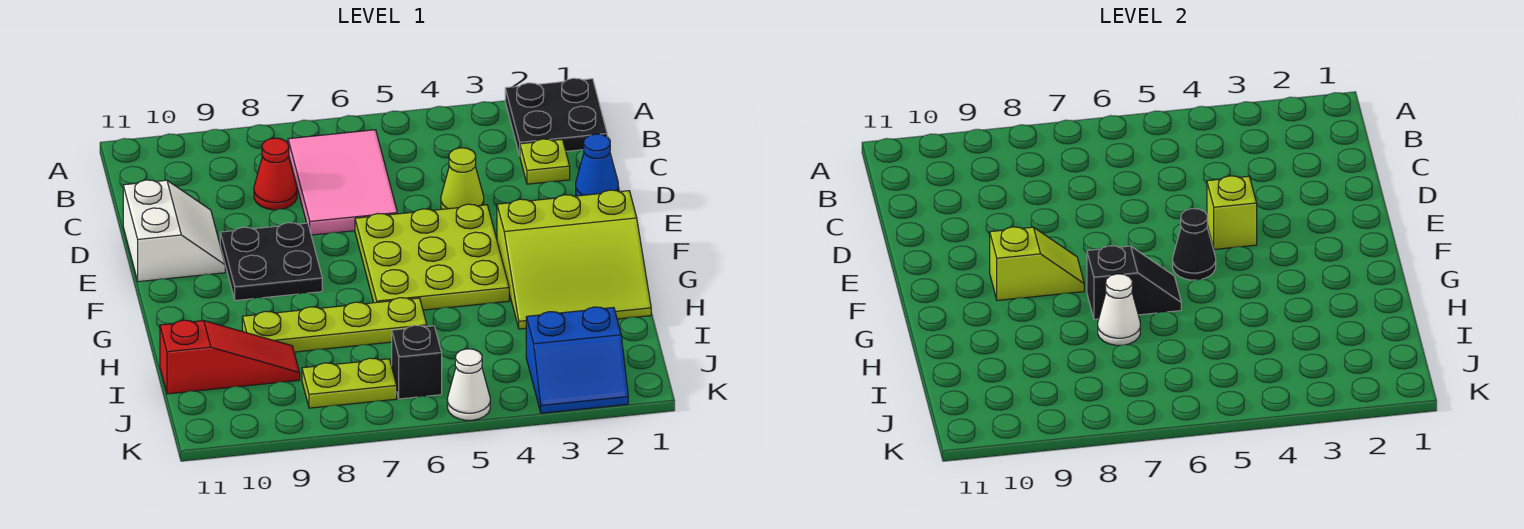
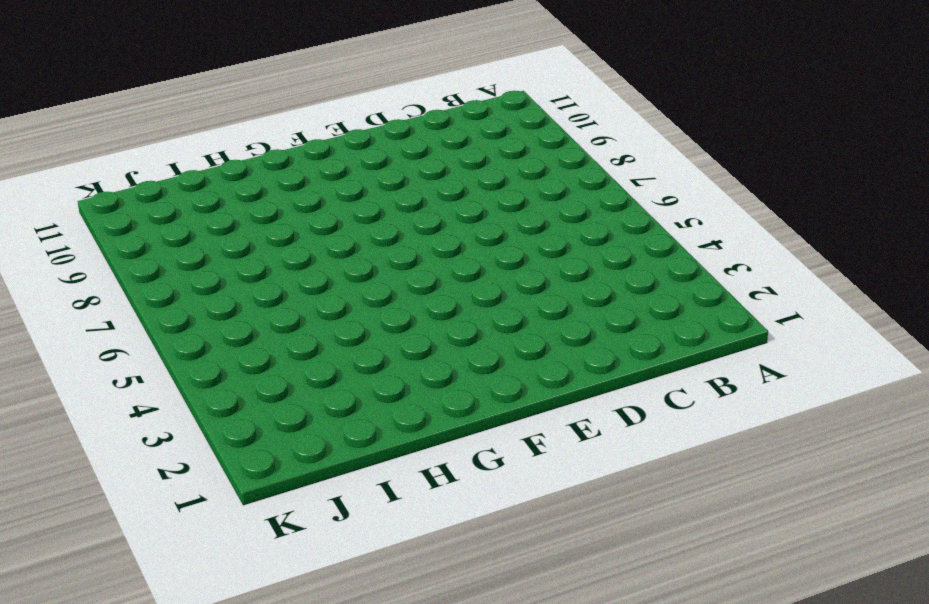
none -> black plate A1:B2 level 1
none -> pink tile B6:D7 level 1
none -> lime plate C2 level 1

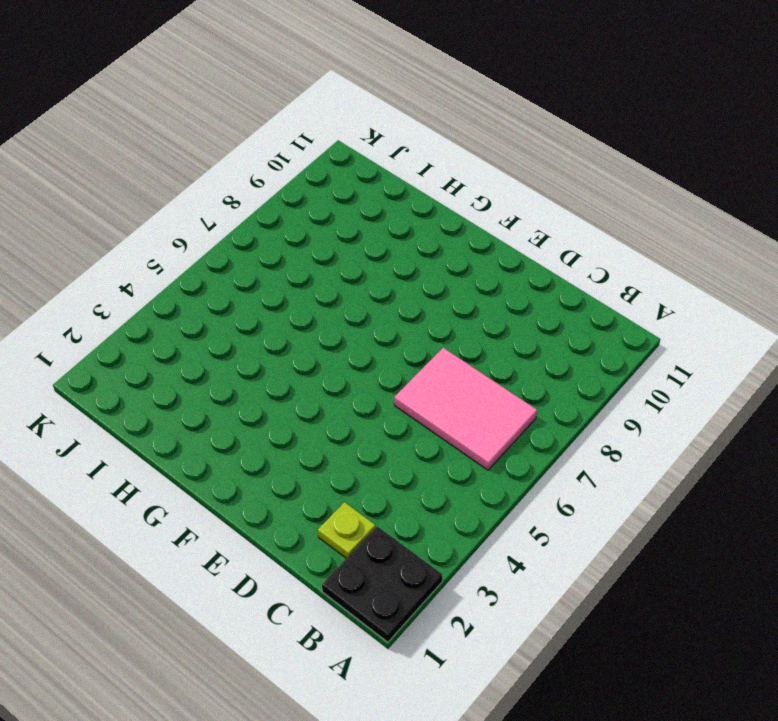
none -> red cone C8 level 1
none -> blue cone D1 level 1
none -> lime cone D4 level 1

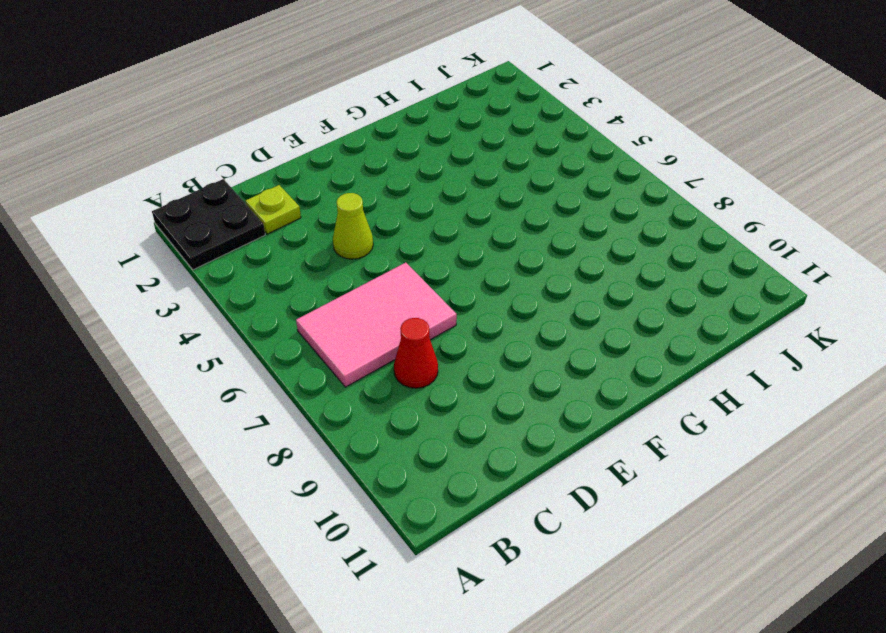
none -> blue cone D1 level 1
none -> white slope D10:E11 level 1 top 11
none -> lime plate E4:G6 level 1

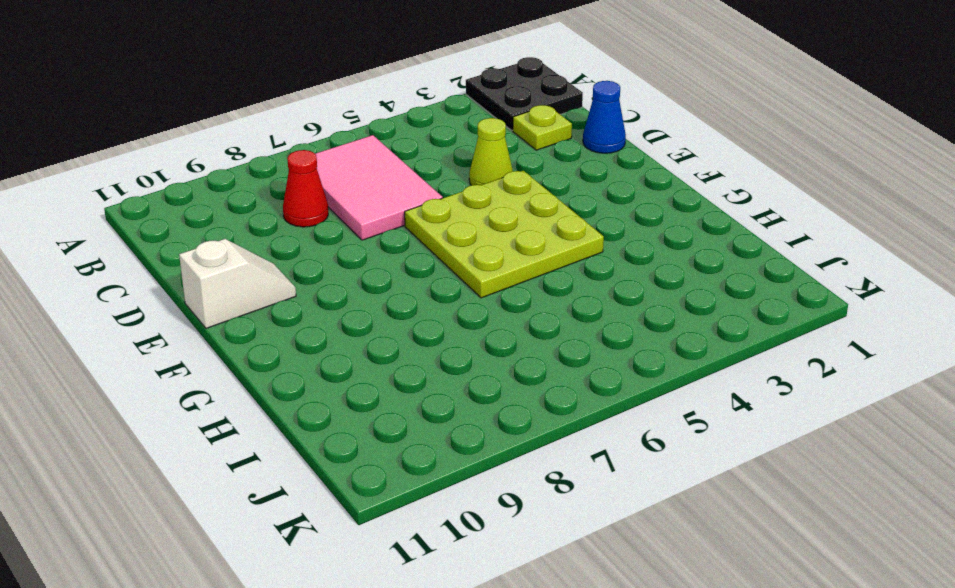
white slope E10:E11 level 1 top 11 -> white slope D10:E11 level 1 top 11
none -> black plate E8:F9 level 1
none -> lime slope F1:H3 level 1 top F
none -> lime plate H6:H9 level 1

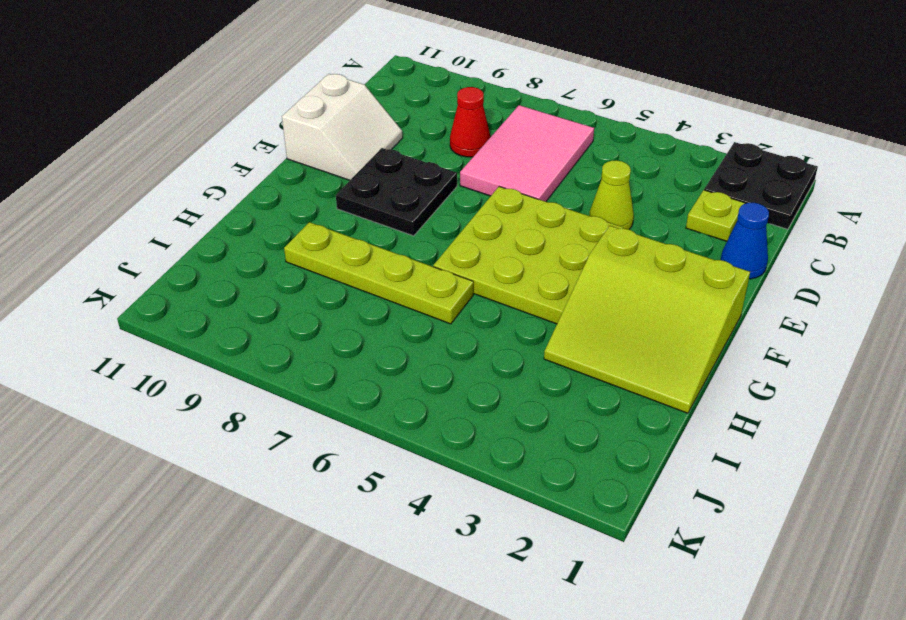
none -> red slope I9:I11 level 1 top 11
none -> blue slope J2:K3 level 1 top J
none -> black brick J6 level 1

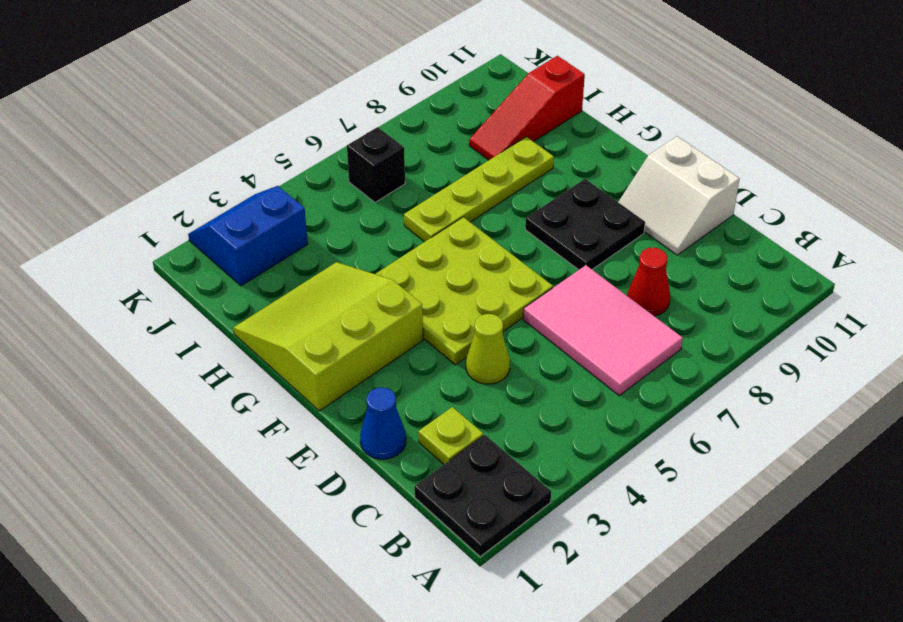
none -> lime plate J7:J8 level 1
none -> white cone K5 level 1
none -> lime brick E4 level 2

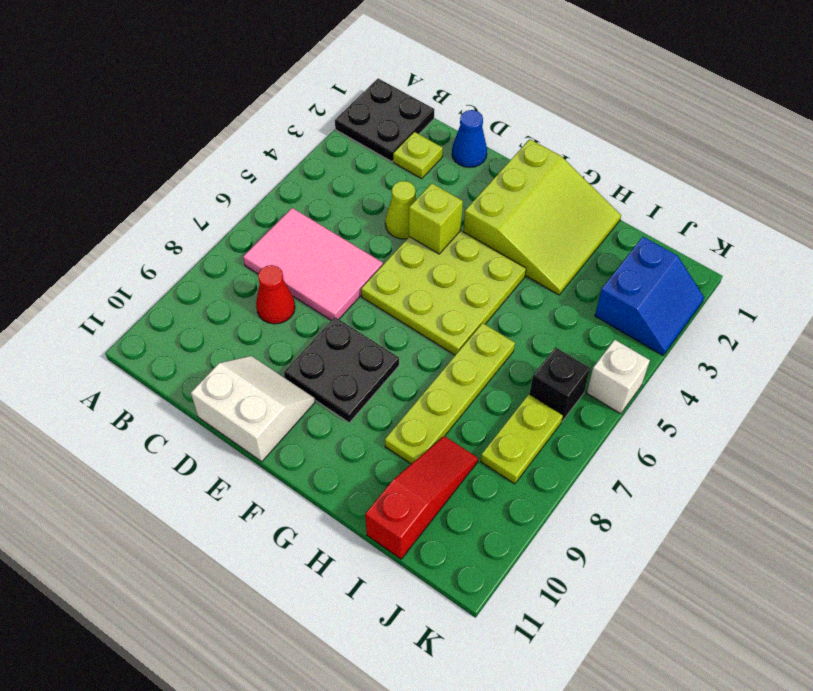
white brick K5 level 1 -> white cone K5 level 1
none -> black cone F5 level 2
none -> lime slope F8:F9 level 2 top 9
none -> black slope G6:G7 level 2 top 7

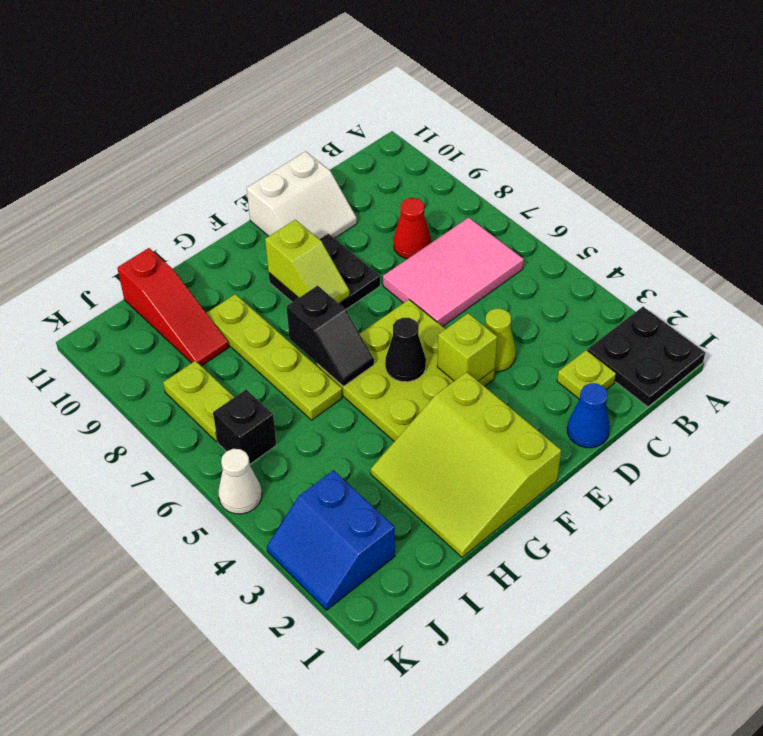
none -> white cone H7 level 2

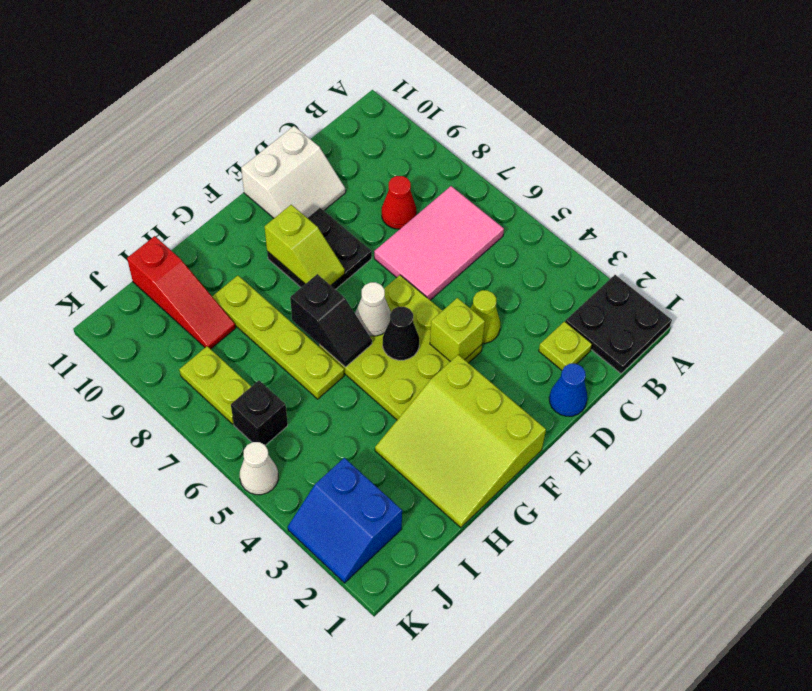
white cone F6 level 2 -> white cone H7 level 2

